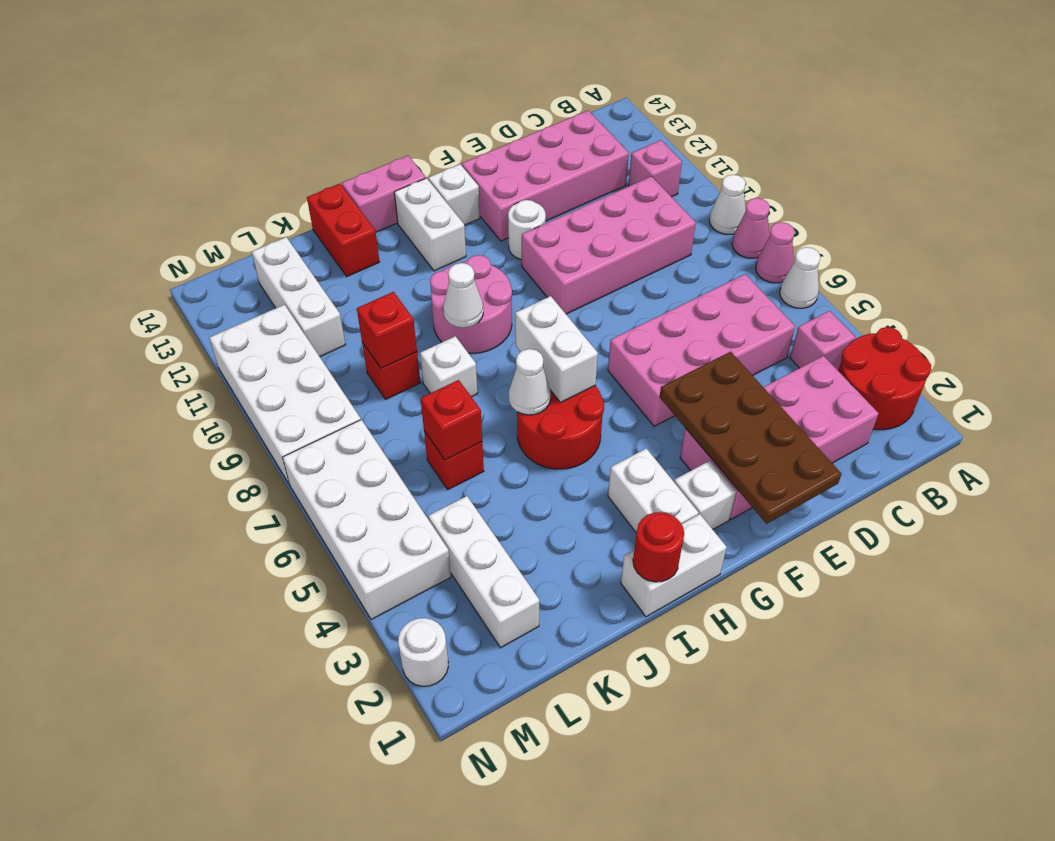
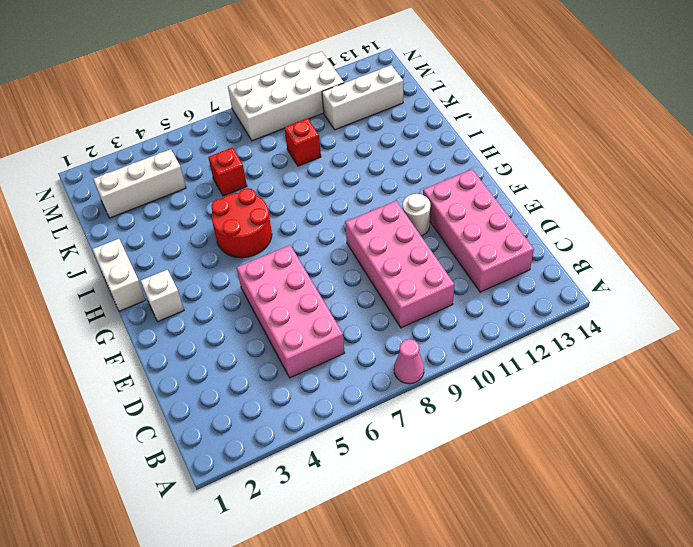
none -> red round brick A2:B3 level 1
none -> white cone A6 level 1
none -> pink cone A7 level 1
none -> white cone A9 level 1

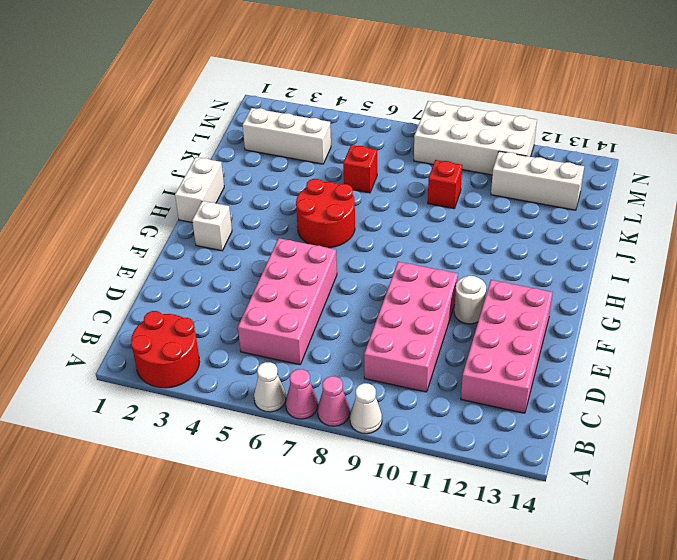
none -> pink brick B4 level 1
none -> pink brick B11 level 1
none -> pink brick C2:F3 level 1
none -> white brick G13 level 1

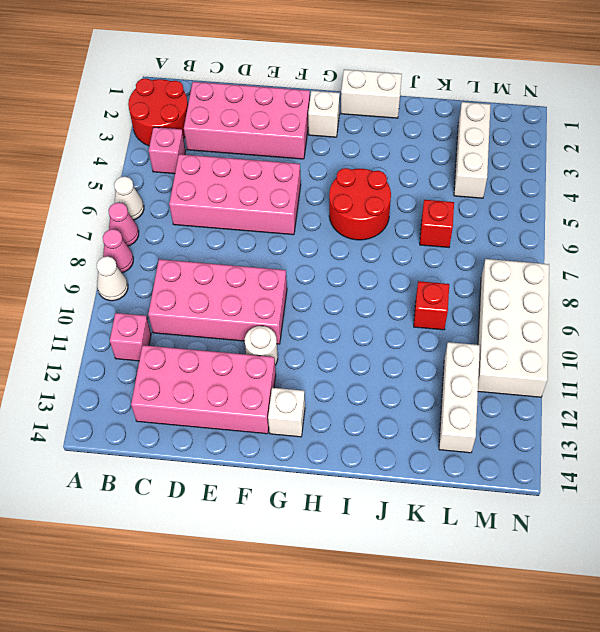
none -> white brick H2:H3 level 1
none -> pink round brick H9:I10 level 1
none -> white brick H12:H13 level 1
none -> pink brick H14:I14 level 1

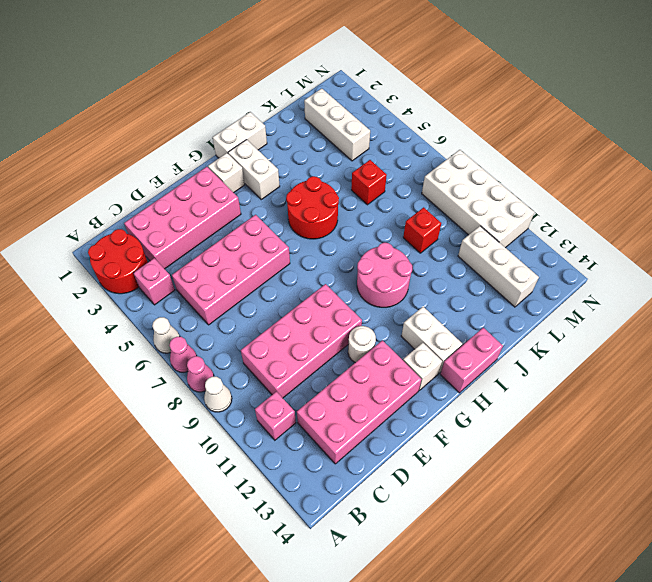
none -> white brick J8 level 1
none -> red brick J13:J14 level 1
none -> white brick M4:N7 level 1
none -> white round brick N2 level 1

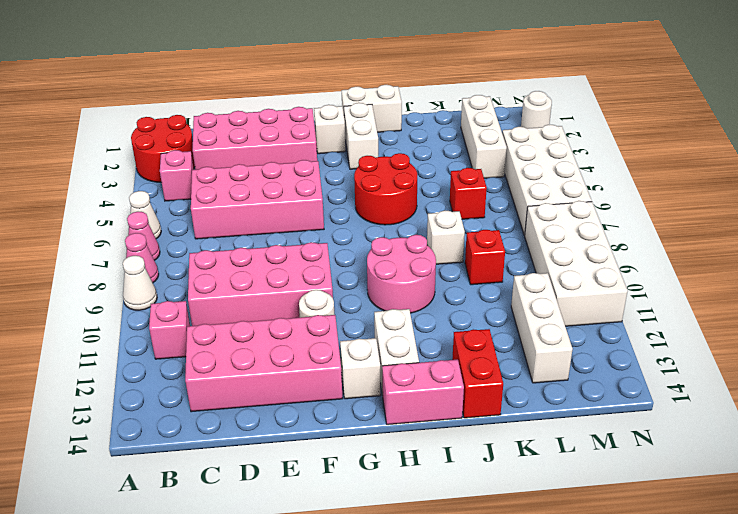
none -> brown plate E1:F4 level 2
none -> white brick H6:H7 level 2
none -> red round brick I1 level 2
none -> white cone I6 level 2

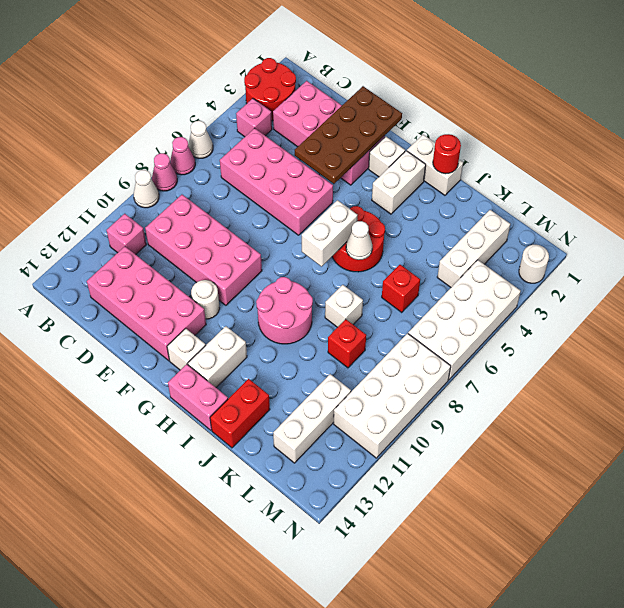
none -> white cone I9 level 2
none -> red brick K6 level 2
none -> red brick K9 level 2

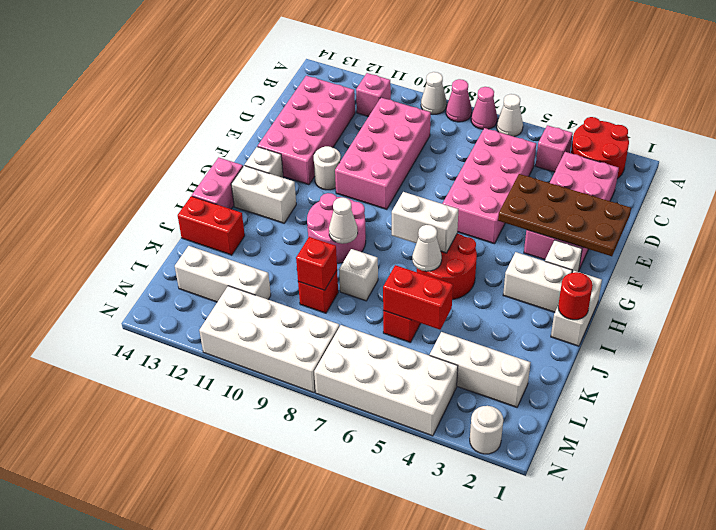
red brick K5:K6 level 2 -> red brick K6 level 2

